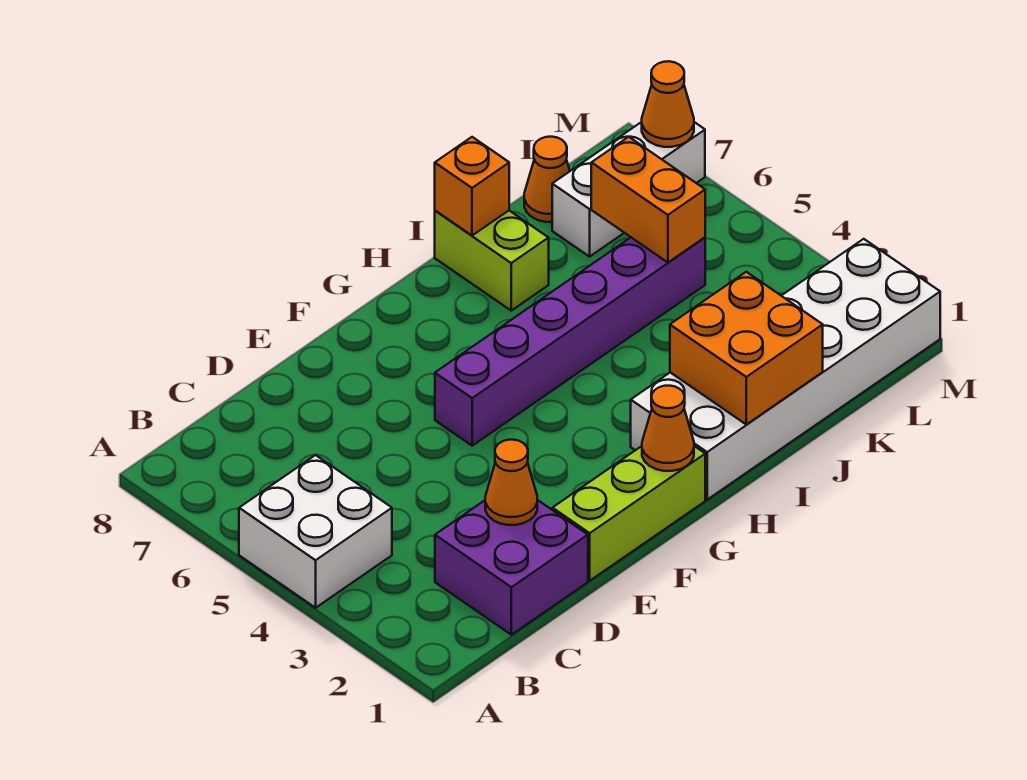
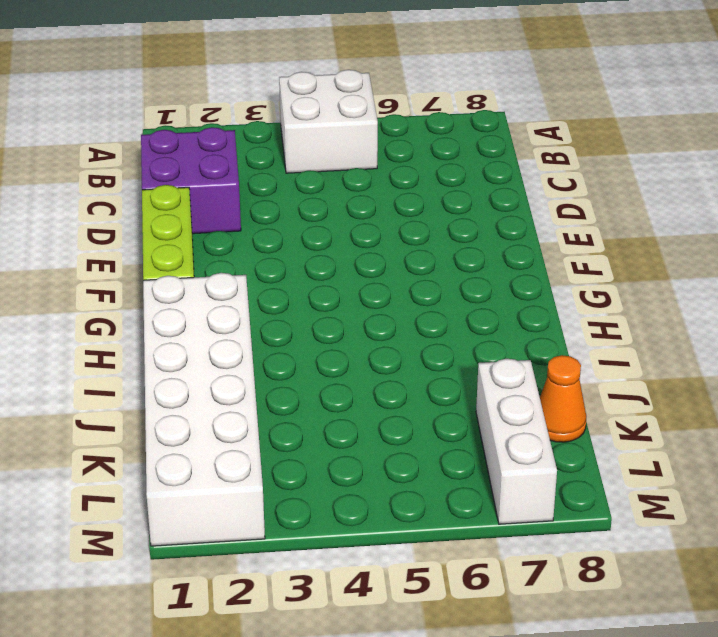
none -> purple brick F5:K5 level 1
none -> lime brick I7:I8 level 1
none -> orange cone D2 level 2

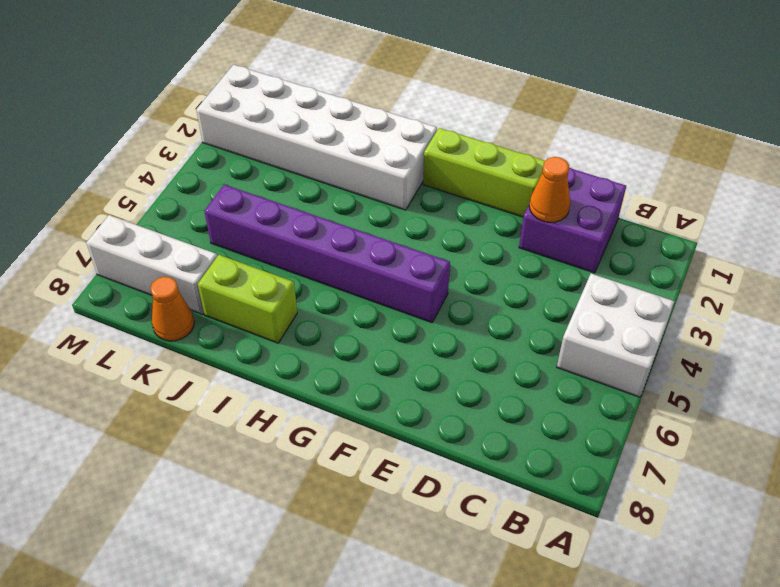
lime brick I7:J7 level 1 -> lime brick I7:I8 level 1
none -> orange cone G1 level 2
none -> orange brick I1:J2 level 2
none -> orange brick I8 level 2

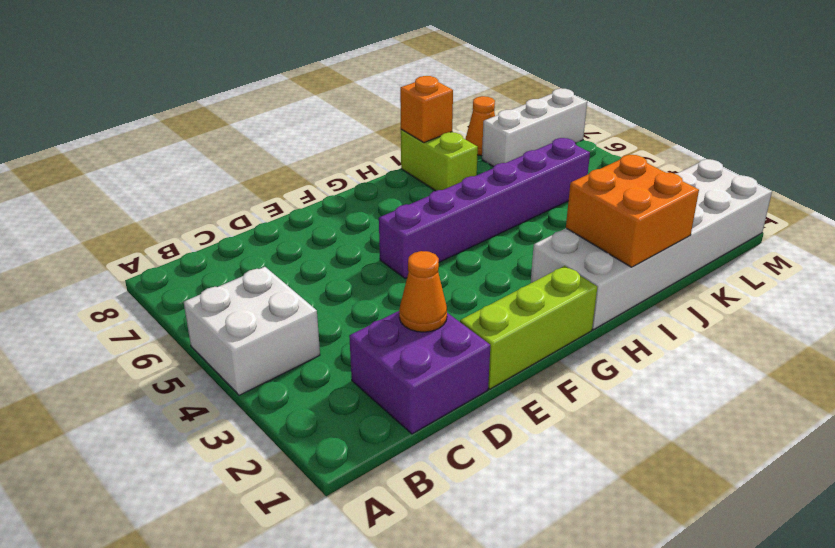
none -> orange cone G1 level 2
none -> orange brick K5:K6 level 2
none -> orange cone M7 level 2

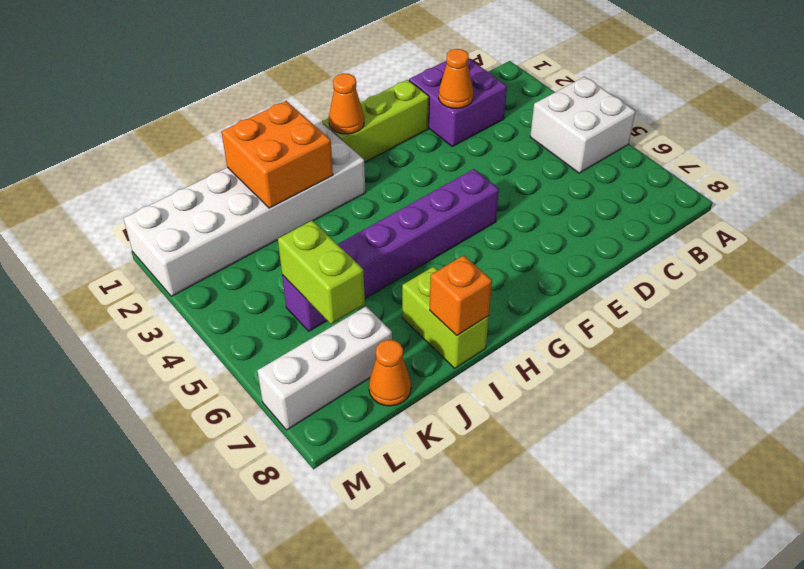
lime brick K5:K6 level 2 -> orange brick K5:K6 level 2
none -> orange cone M7 level 2

